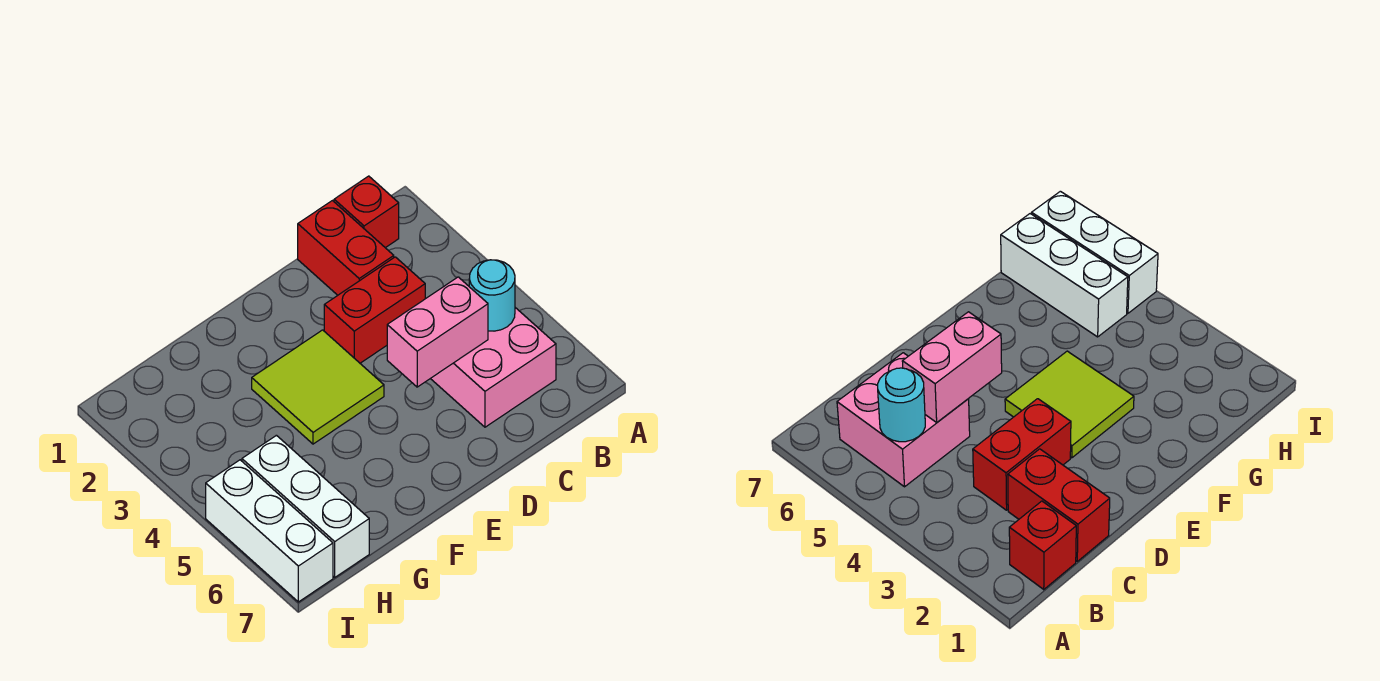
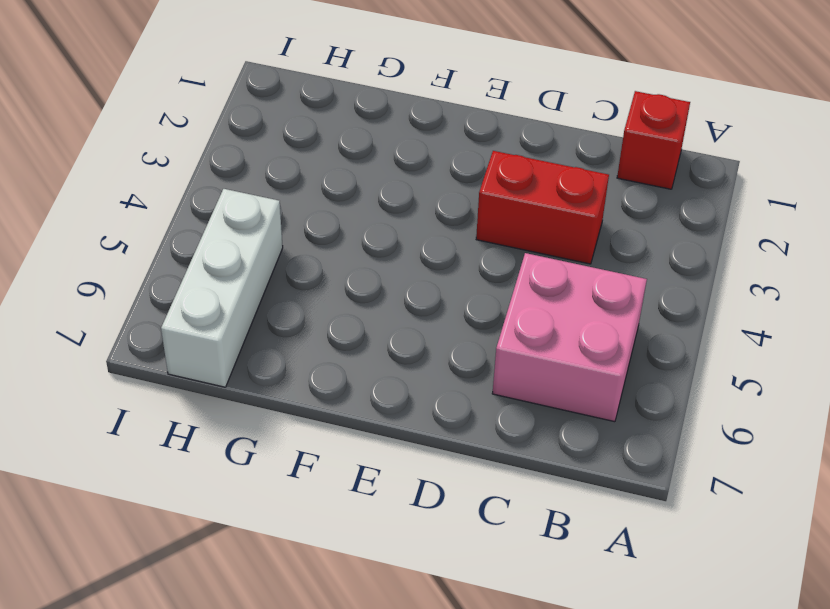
none -> red brick C1:C2 level 1
none -> lime tile E3:F4 level 1

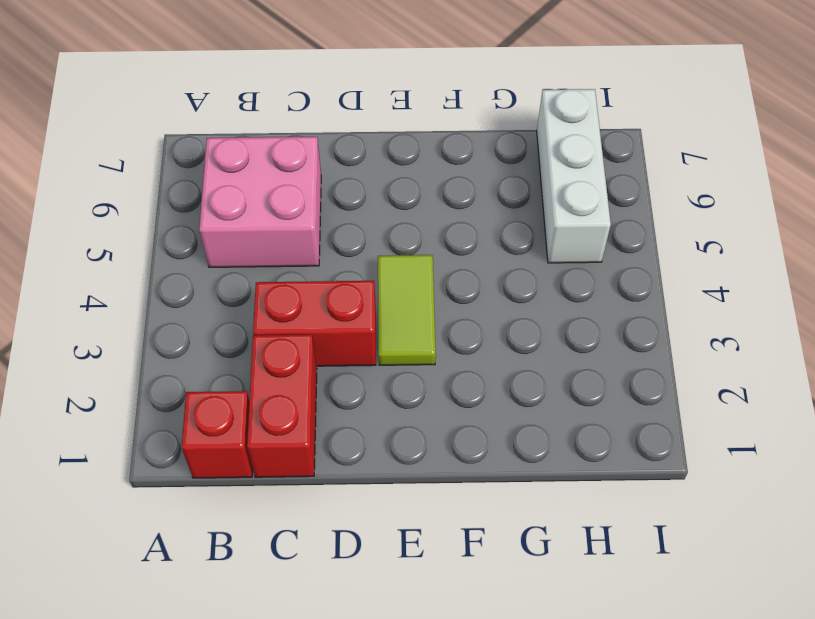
lime tile E3:E4 level 1 -> lime tile E3:F4 level 1
none -> white brick I5:I7 level 1
none -> cyan round brick B5 level 2

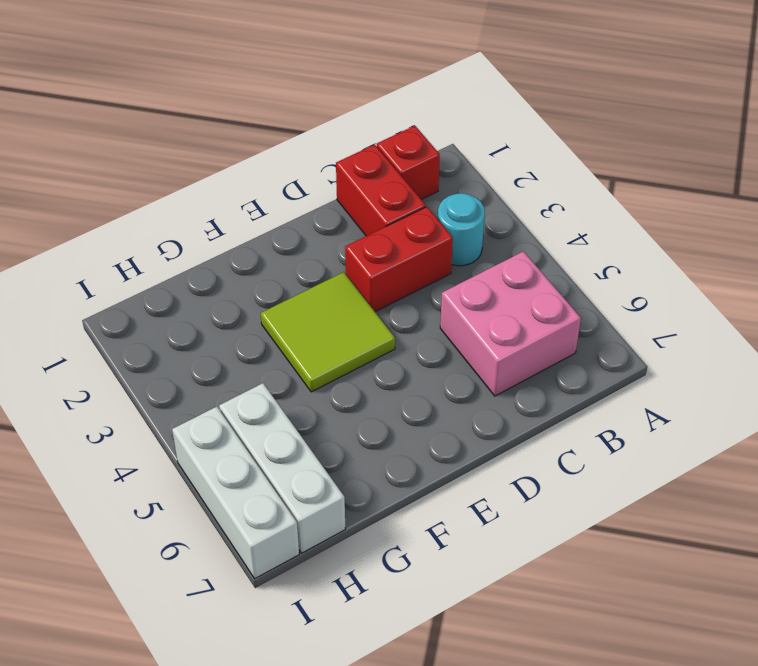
cyan round brick B3 level 1 -> cyan round brick B5 level 2
none -> pink brick C5:D5 level 2

